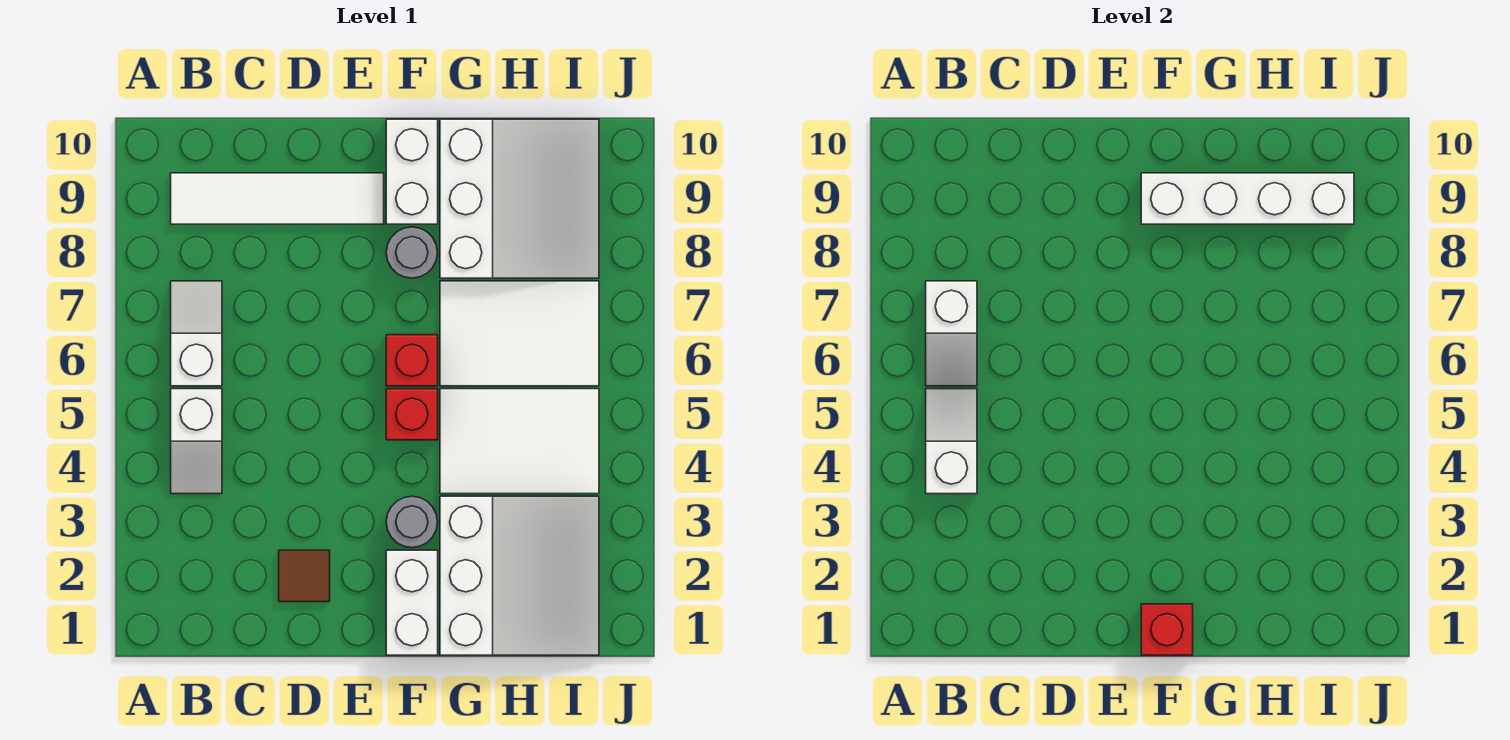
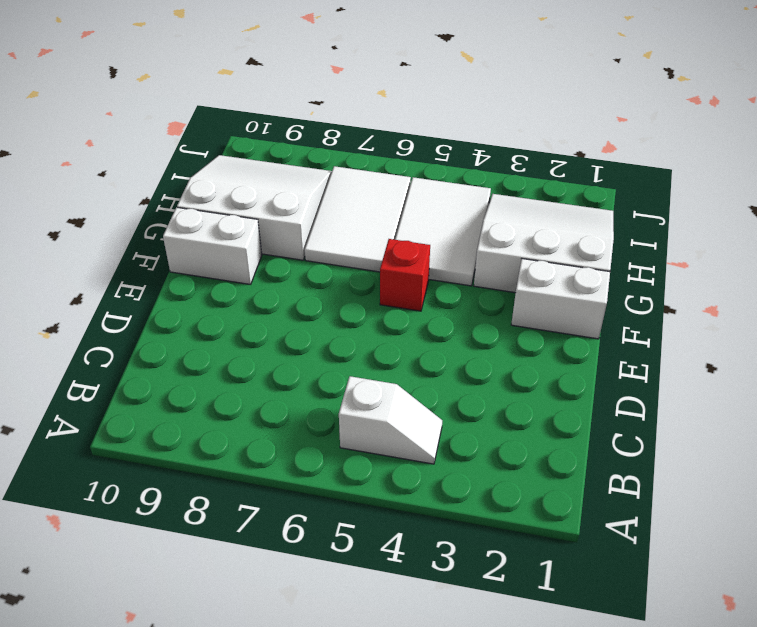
none -> white slope B6:B7 level 1 top 6
none -> white tile B9:E9 level 1
none -> brown tile D2 level 1

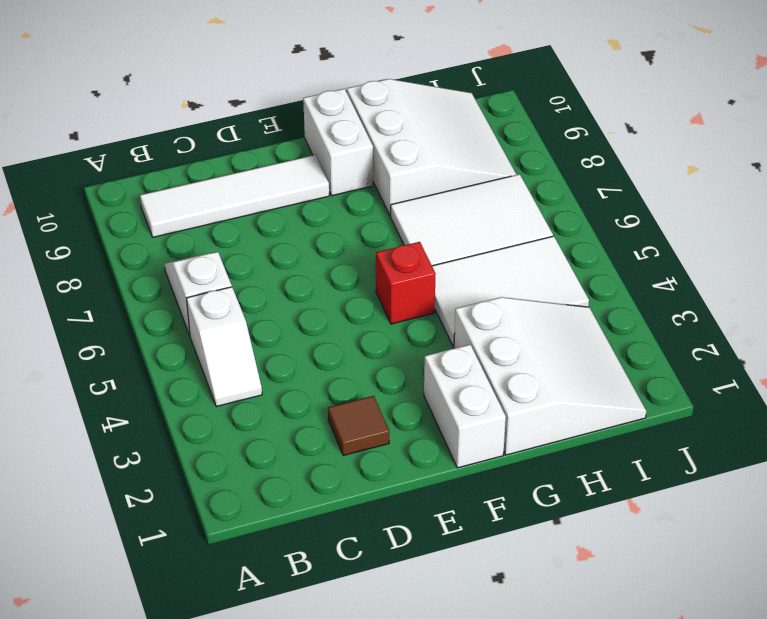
none -> grey round brick F3 level 1
none -> red brick F6 level 1
none -> grey round brick F8 level 1

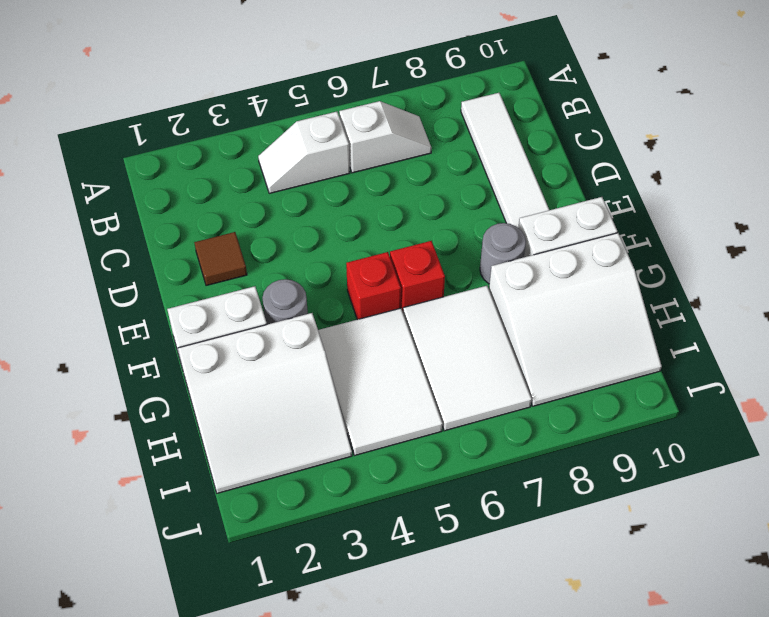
none -> white slope B4:B5 level 2 top 4
none -> white slope B6:B7 level 2 top 7
none -> red brick F1 level 2

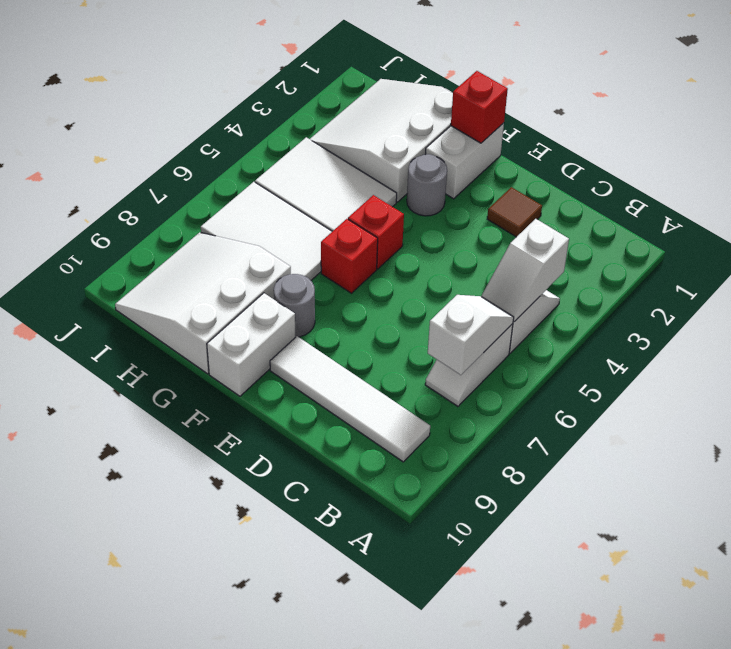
none -> white brick F9:I9 level 2

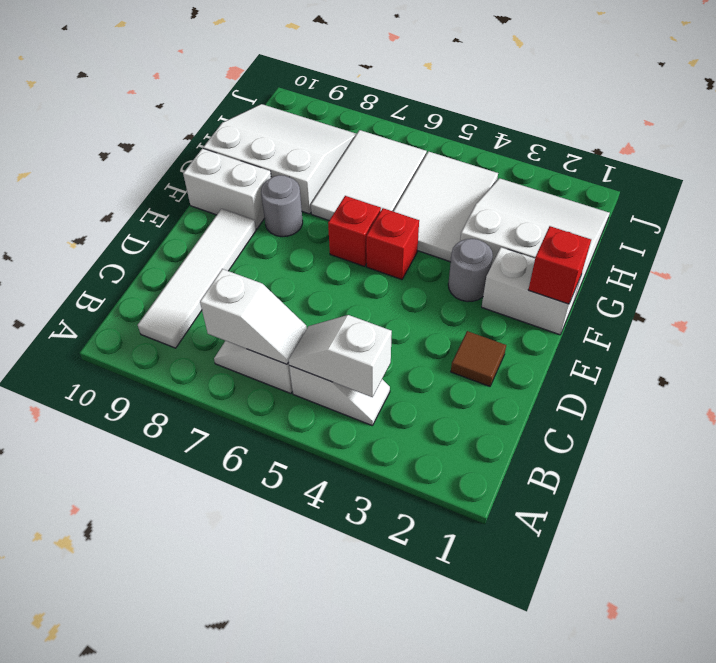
none -> white brick F9:I9 level 2

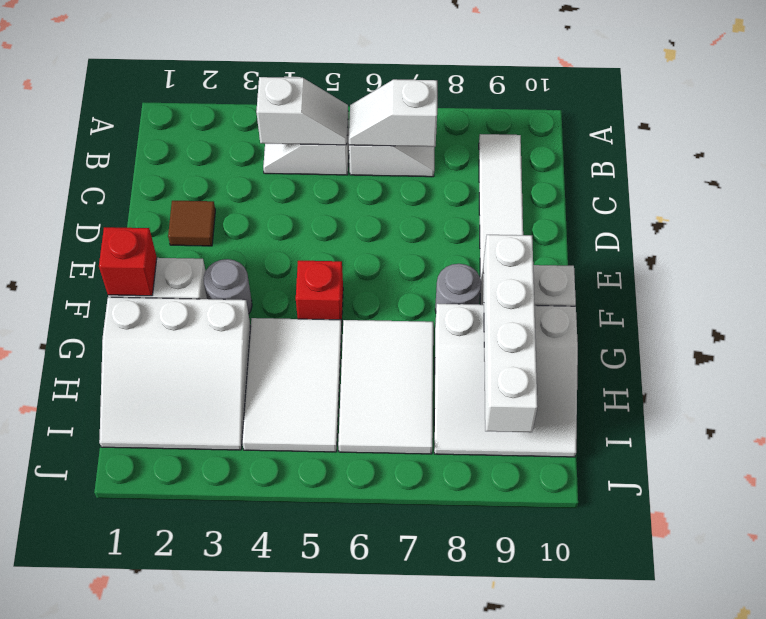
none -> red brick F6 level 1

